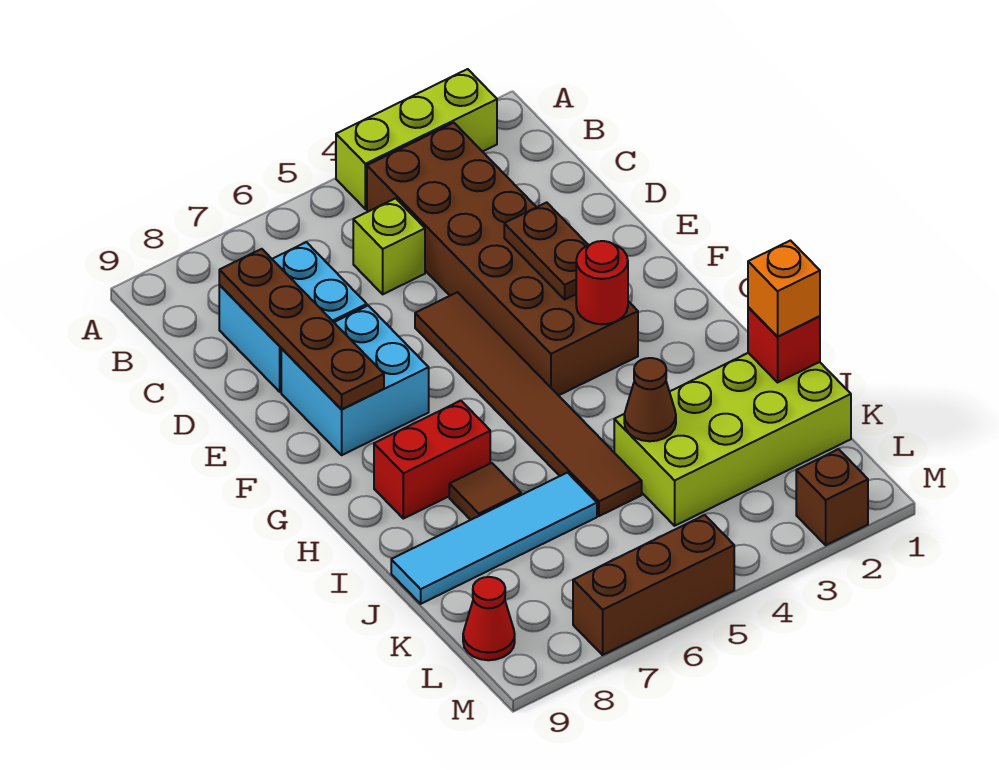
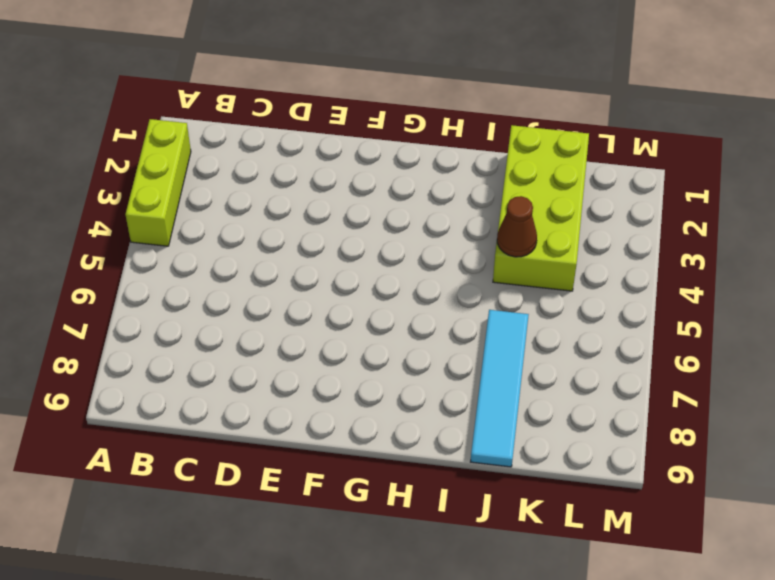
none -> brown brick B3:G4 level 1
none -> lime brick C5 level 1
none -> cyan brick C7:D8 level 1

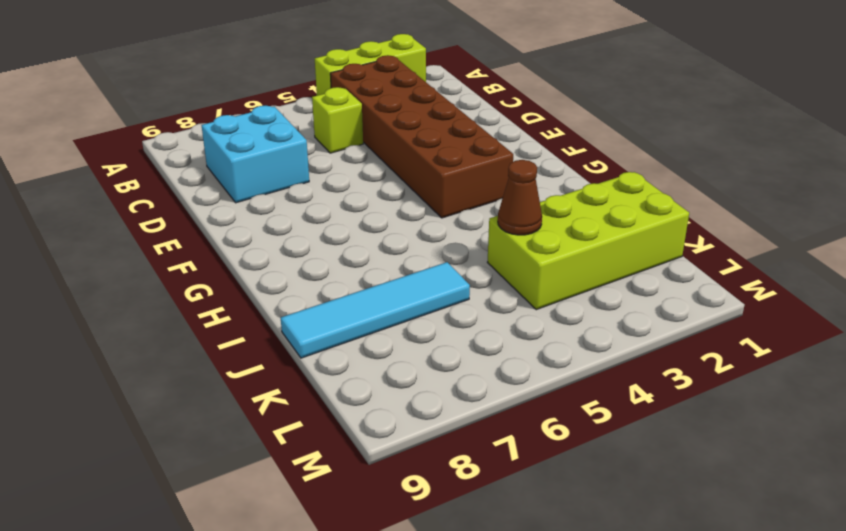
none -> brown tile E5:J5 level 1
none -> cyan brick E7:F8 level 1
none -> red brick H7:H8 level 1

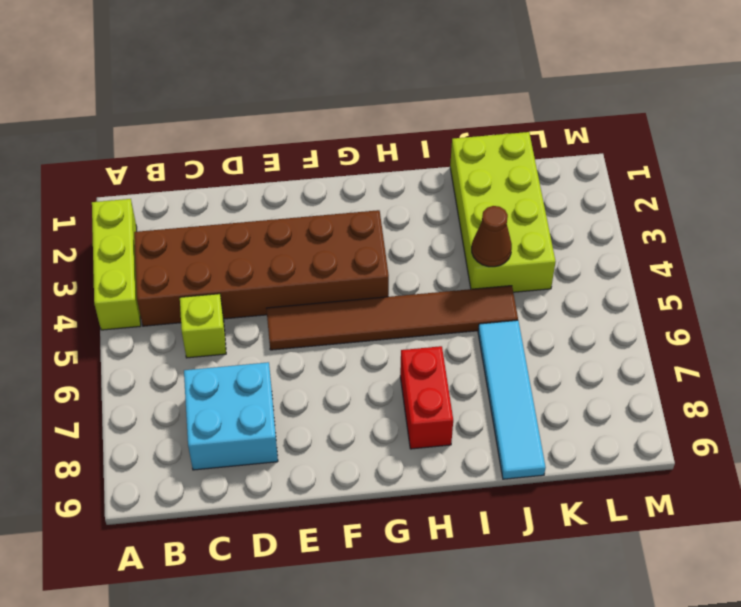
none -> cyan brick E7:F8 level 1
none -> brown tile I7 level 1
none -> red cone L9 level 1

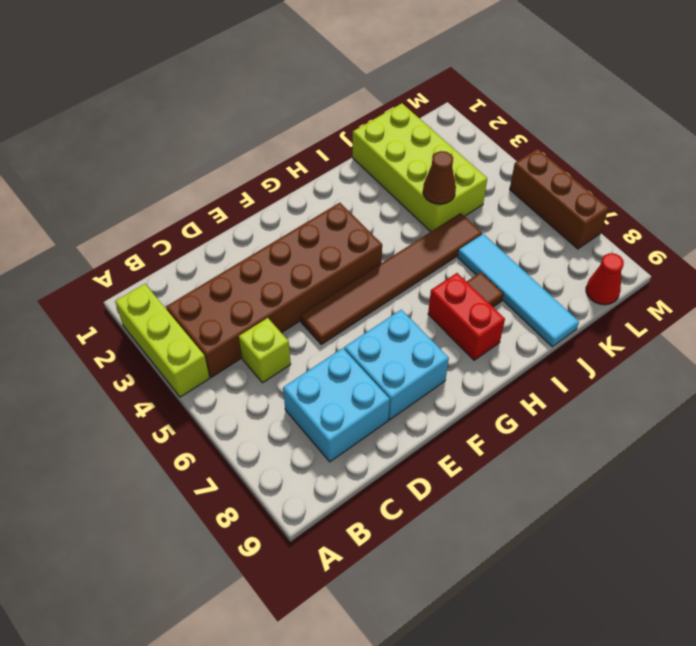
none -> brown brick M2 level 1
none -> brown plate C8:F8 level 2
none -> brown plate E3:F3 level 2

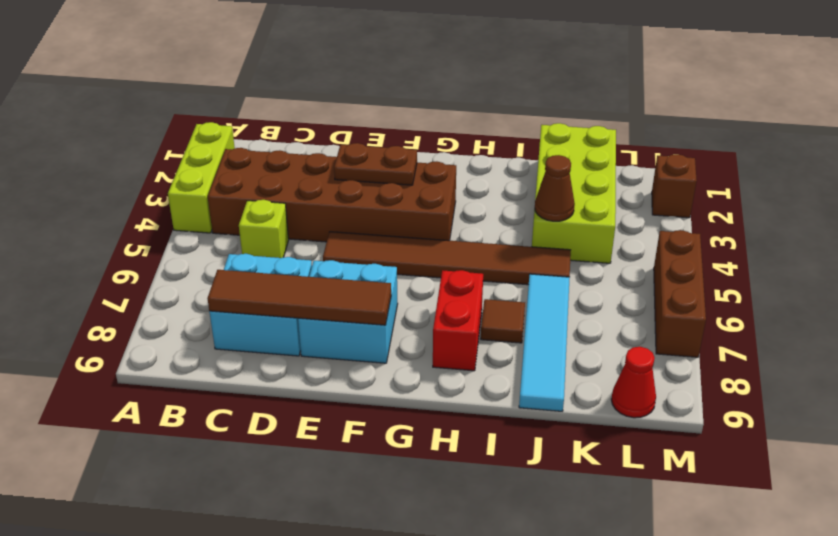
brown tile C8:F8 level 2 -> brown plate C8:F8 level 2
none -> red round brick G3 level 2
none -> red brick J1 level 2
none -> orange brick J1 level 3

